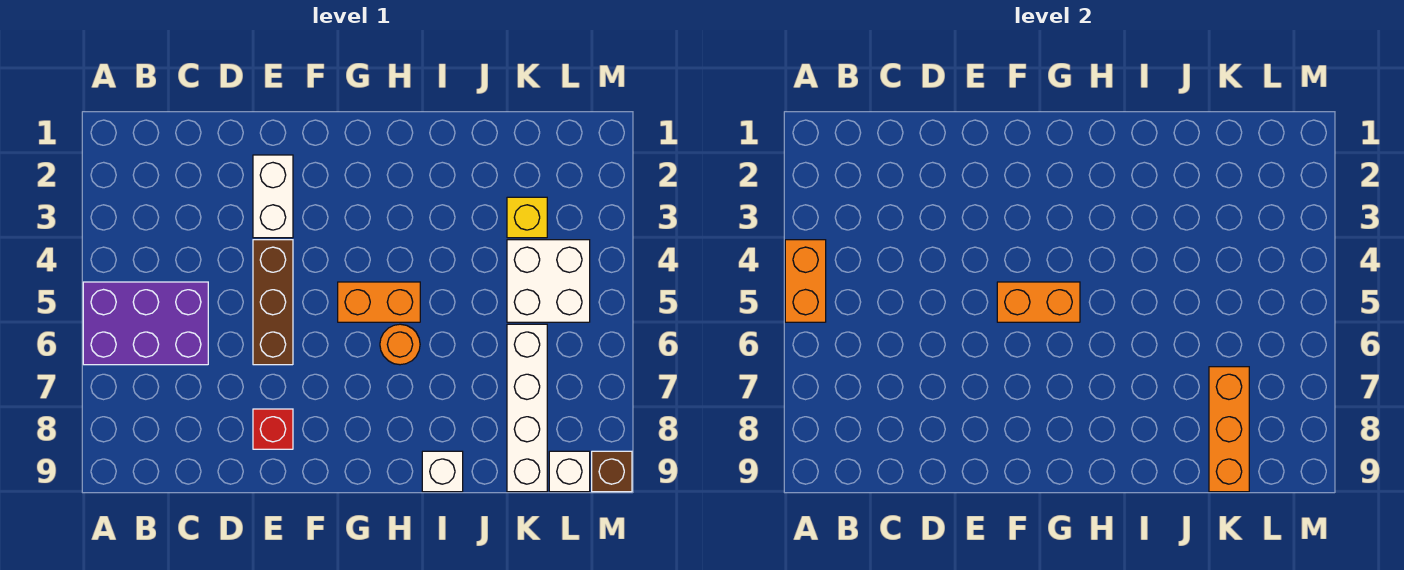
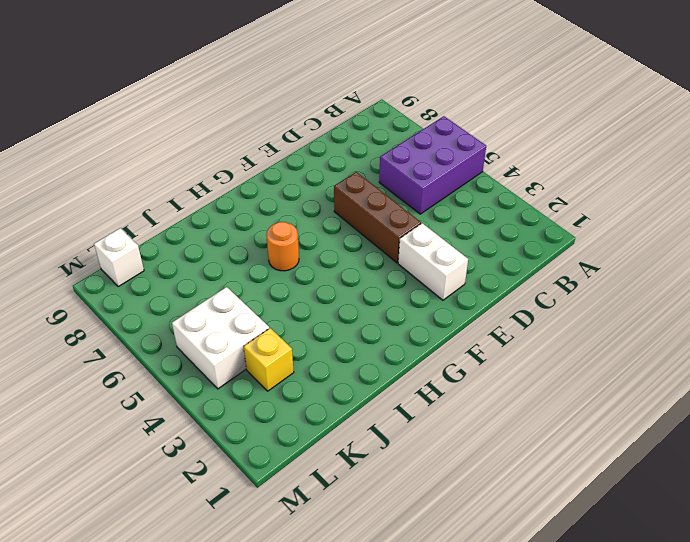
none -> red brick E8 level 1
none -> orange brick G5:H5 level 1
none -> white brick I9 level 1

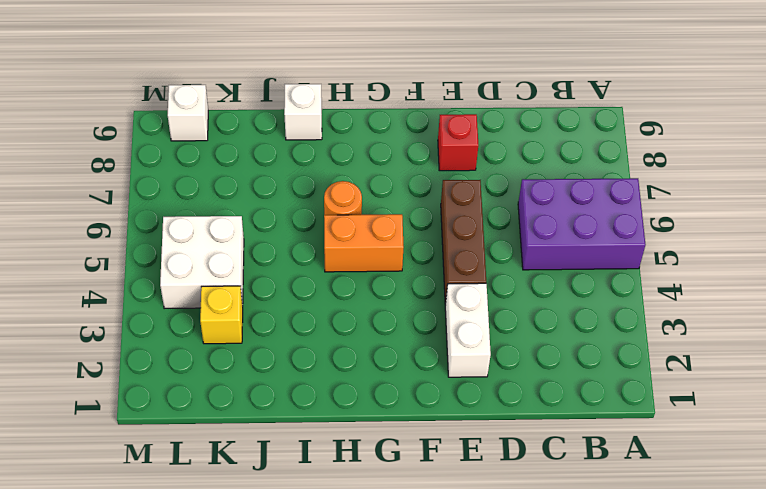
none -> white brick K6:K9 level 1
none -> brown brick M9 level 1
none -> orange brick A4:A5 level 2

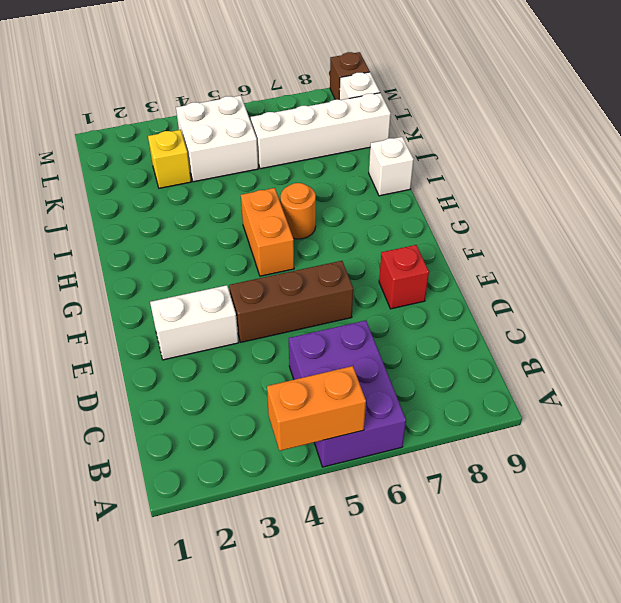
none -> orange brick F5:G5 level 2
none -> orange brick K7:K9 level 2

